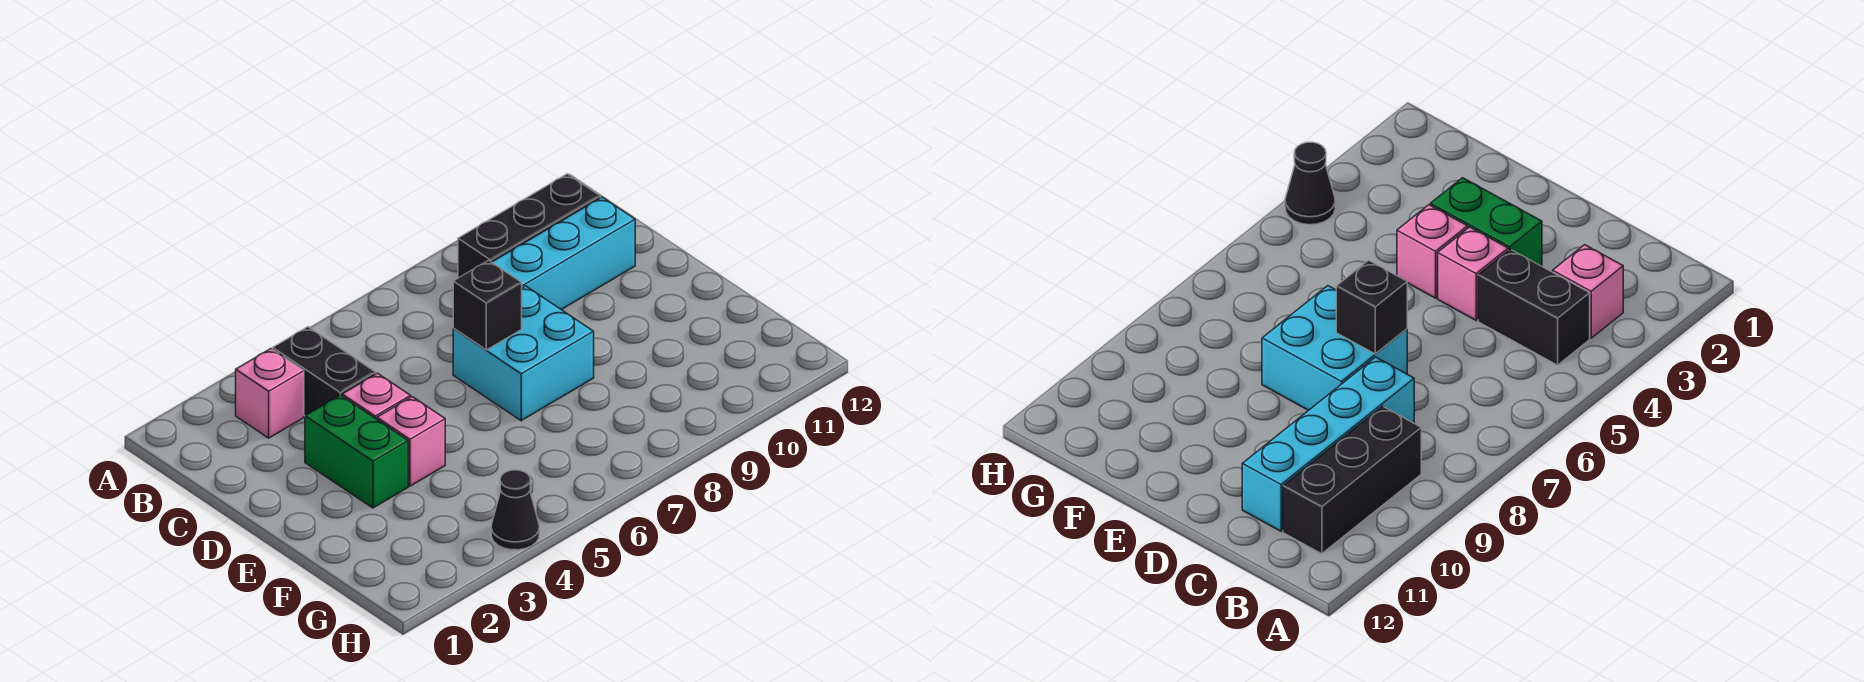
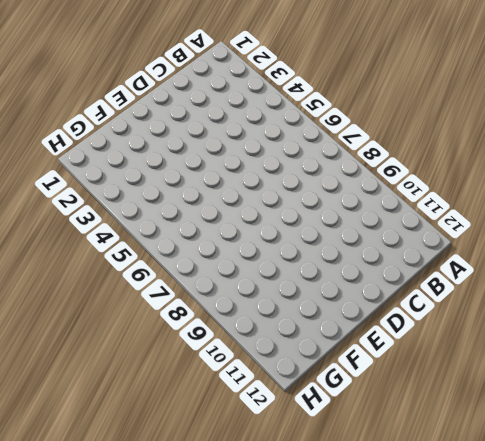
none -> pink brick B3 level 1
none -> black brick B4:C4 level 1

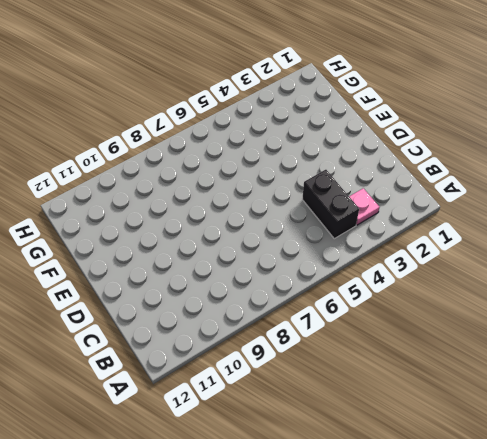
pink plate B3 level 1 -> pink brick B3 level 1
none -> black brick B9:B11 level 1
none -> cyan brick C8:C11 level 1

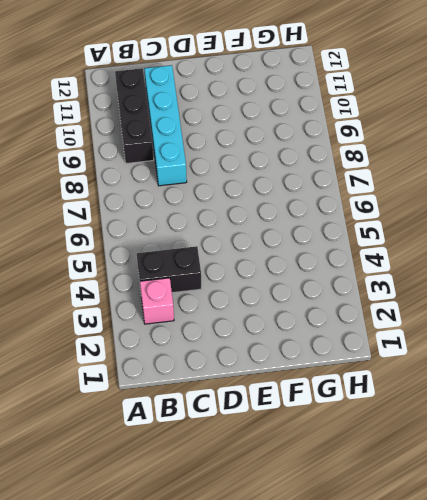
none -> green brick D3:E3 level 1
none -> pink brick D4 level 1

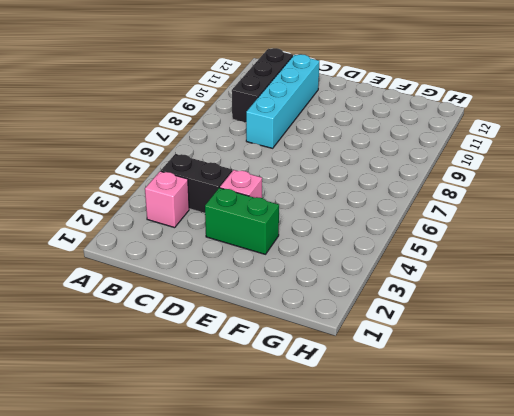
none -> cyan brick D7:E8 level 1
none -> pink brick E4 level 1

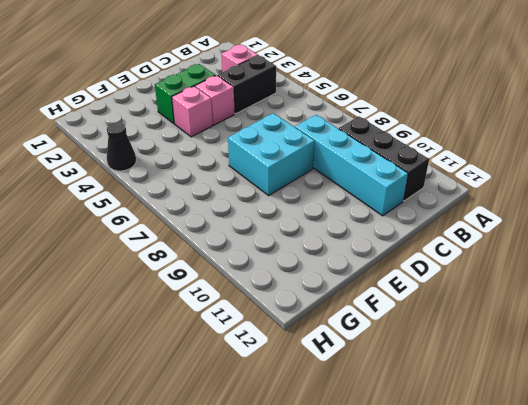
none -> black brick D7 level 2

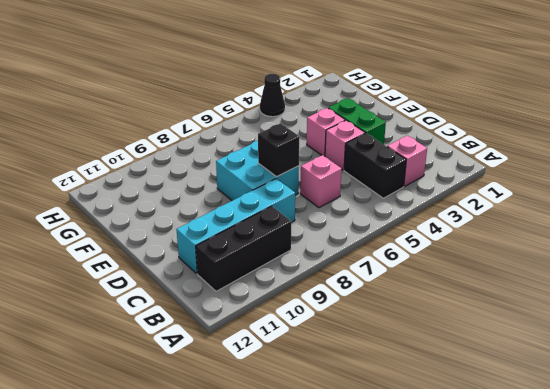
pink brick C6 level 1 -> none

